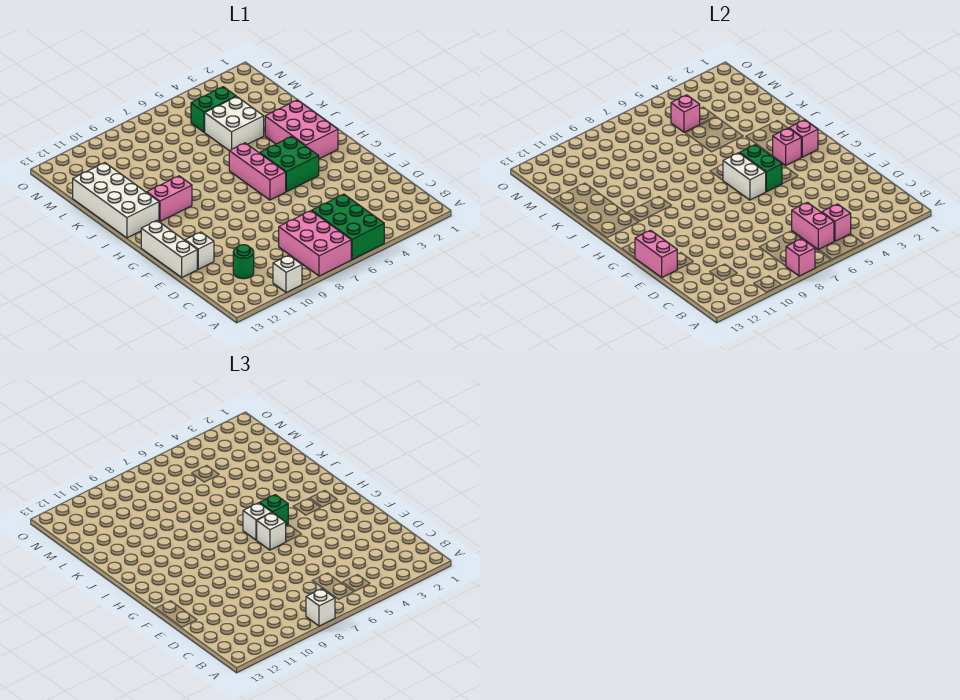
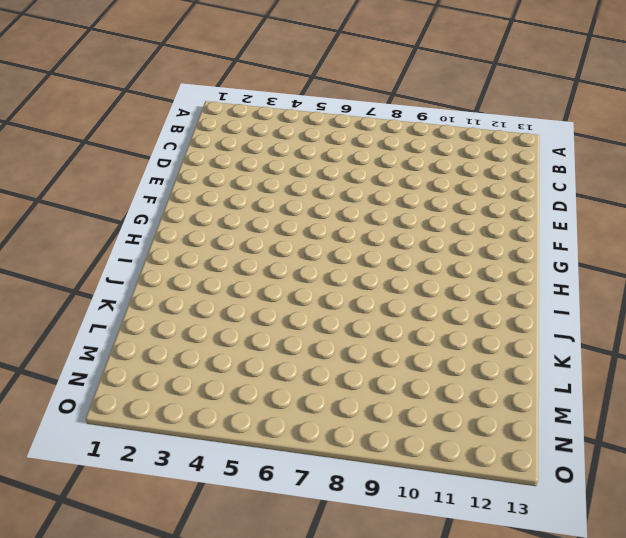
none -> green brick A5:C6 level 1
none -> pink brick A7:C8 level 1
none -> white brick A10 level 1

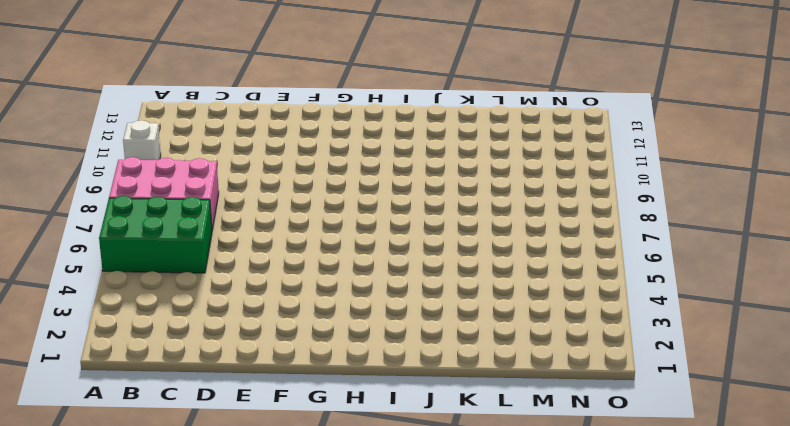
none -> green round brick C11 level 1
none -> white brick E12 level 1
none -> white brick E13:G13 level 1

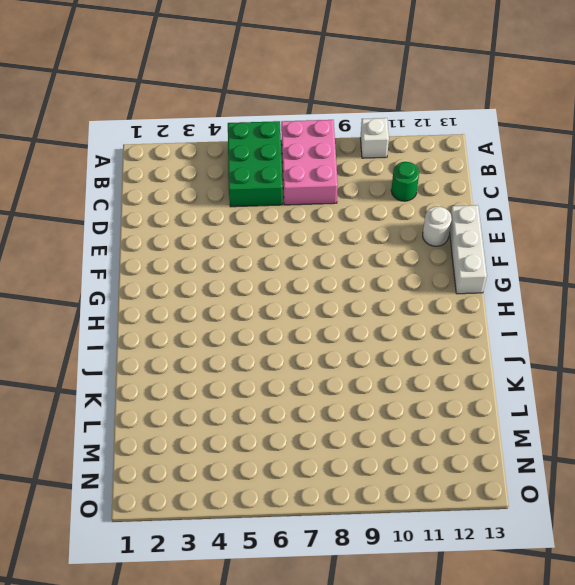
white round brick E12 level 1 -> white brick E12 level 1
none -> green brick G4:H5 level 1
none -> pink brick G6:I6 level 1
none -> pink brick H2:J3 level 1

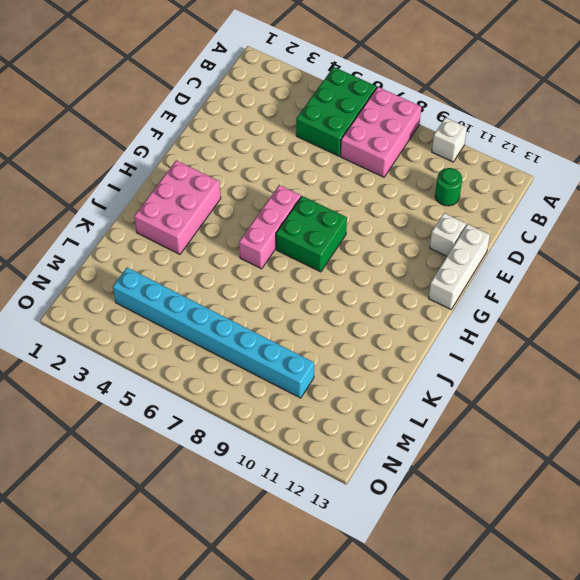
green brick G7:H8 level 1 -> green brick G4:H5 level 1
cyan brick M3:M10 level 1 -> green brick M4:M5 level 1
none -> pink brick I10:I11 level 1
none -> white brick I12:L13 level 1
none -> white brick K4:L5 level 1

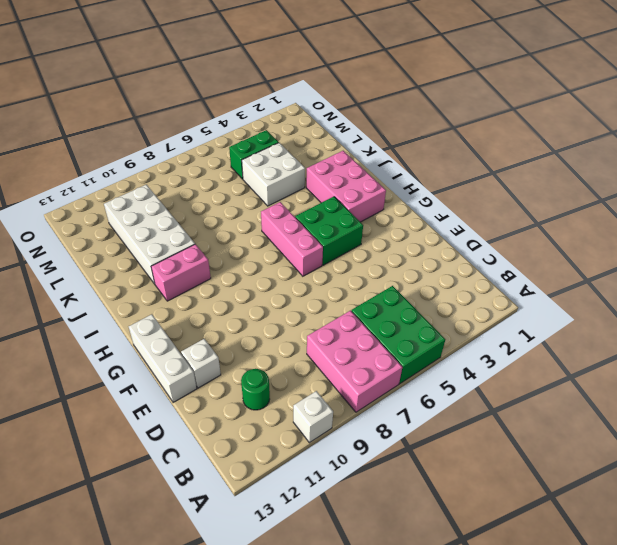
white brick J10:M11 level 1 -> white brick I12:L13 level 1
none -> pink brick A8 level 2
none -> pink brick B5 level 2
none -> pink brick B6:C6 level 2

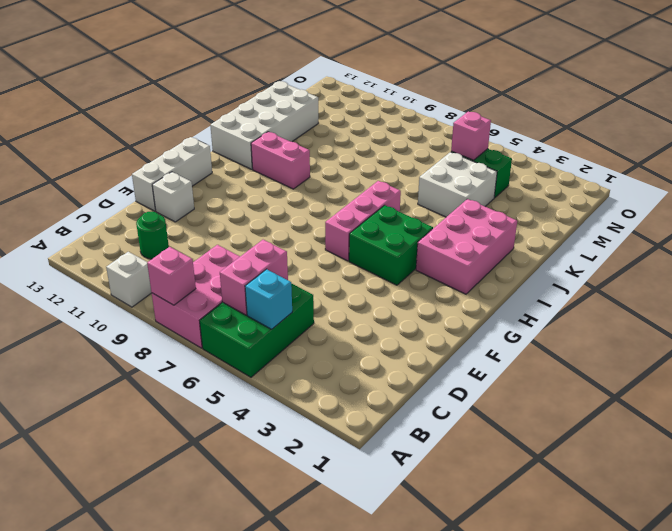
cyan brick B5 level 2 -> pink brick B5 level 2
none -> pink brick E13:F13 level 2
none -> green brick G5:H5 level 2
none -> white brick G6:H6 level 2

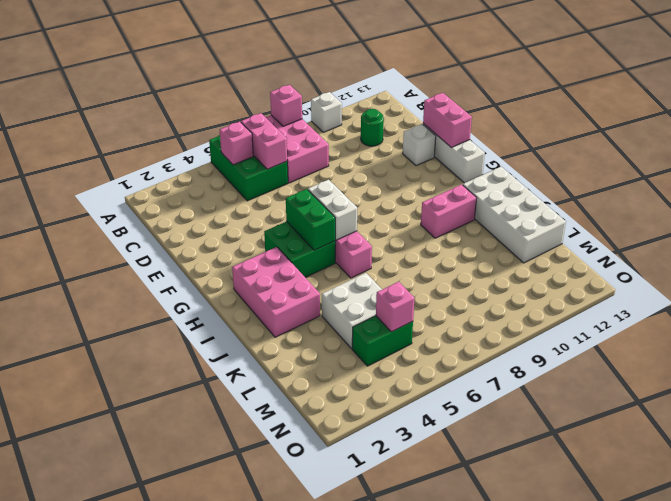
none -> pink brick H2 level 2
none -> pink brick H3 level 2
none -> white brick A8 level 3

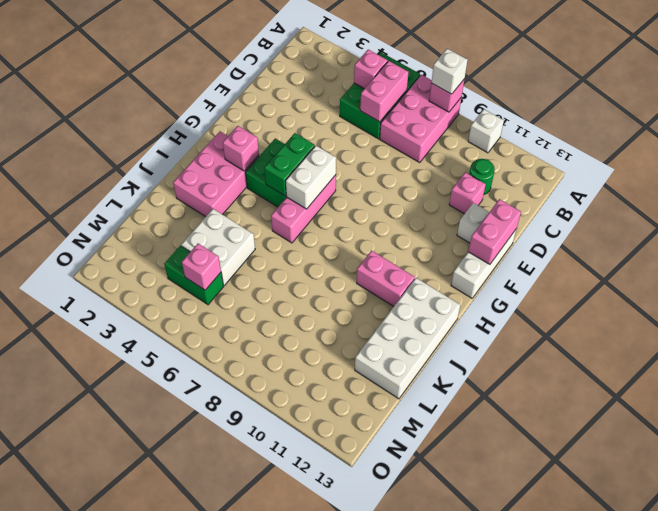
pink brick D11 level 1 -> pink brick H2 level 2
none -> white brick G6 level 3
none -> green brick H5 level 3
none -> white brick H6 level 3

